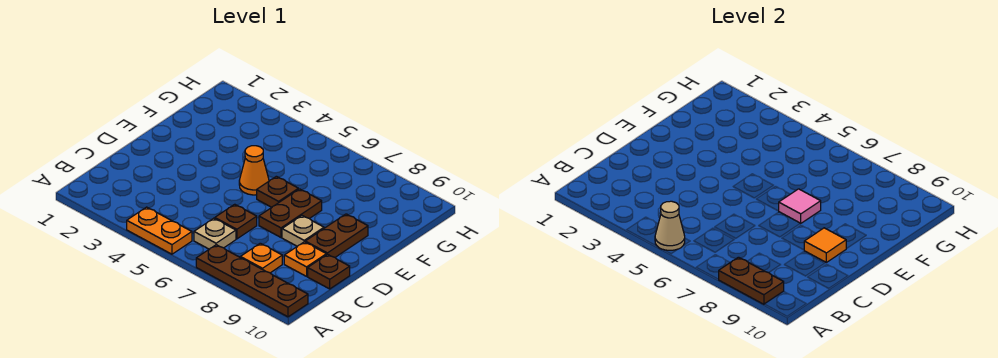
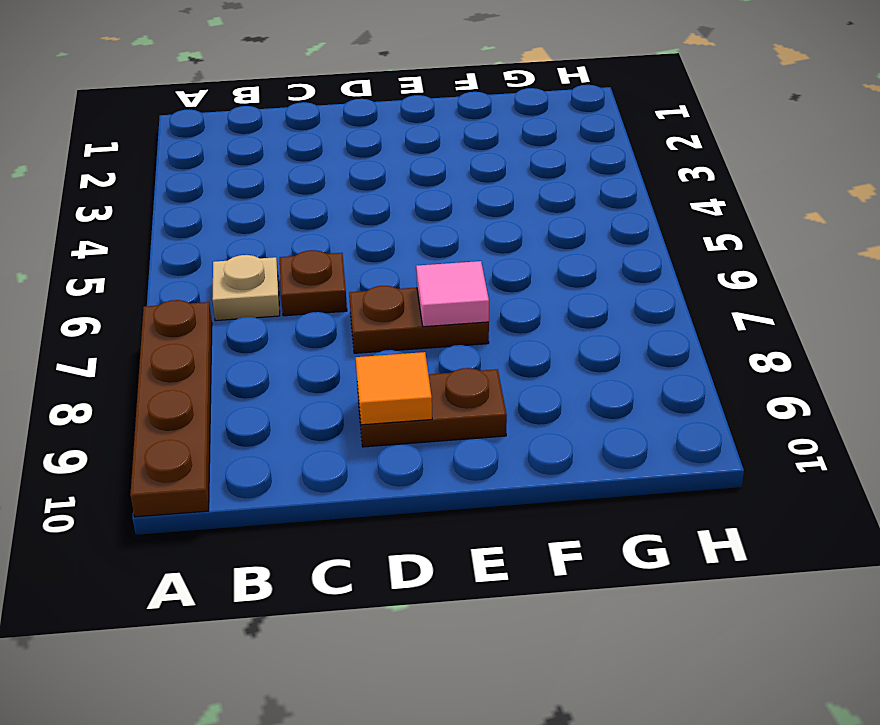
none -> orange plate A4:A5 level 1
none -> orange plate B8 level 1
none -> orange plate C9 level 1

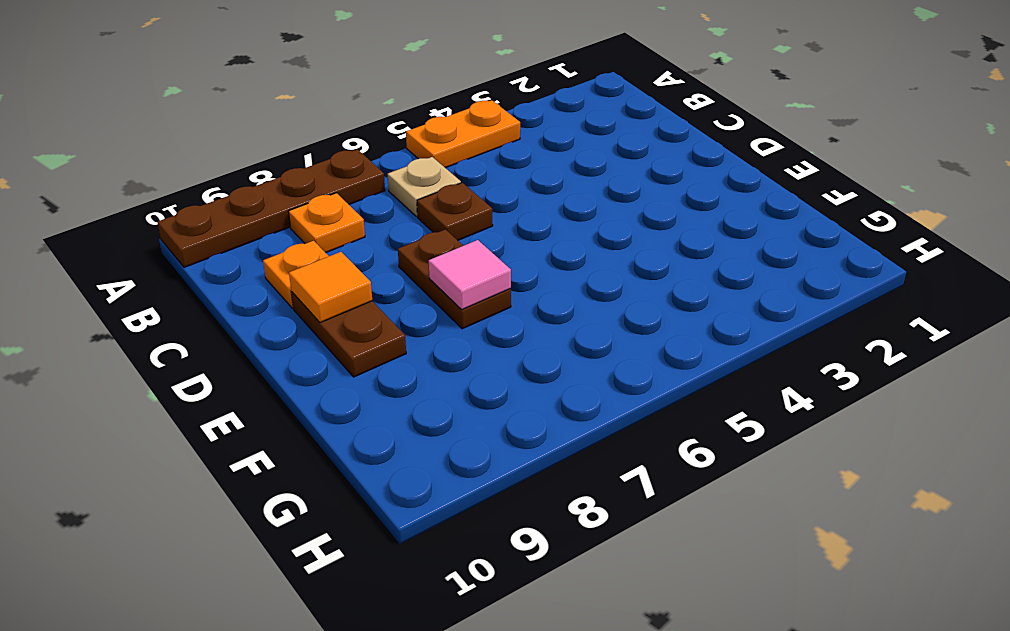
none -> brown plate C10 level 1
none -> tan plate D8 level 1
none -> orange cone E5 level 1

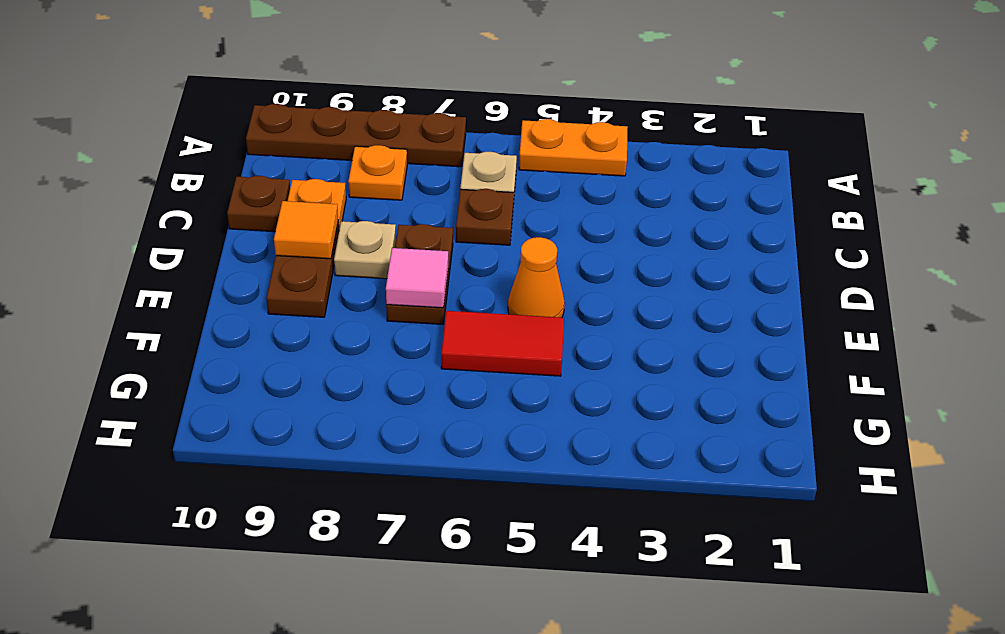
red tile F5:F6 level 1 -> none
none -> brown plate E6 level 1
none -> tan cone A5 level 2
none -> brown plate A8:A9 level 2

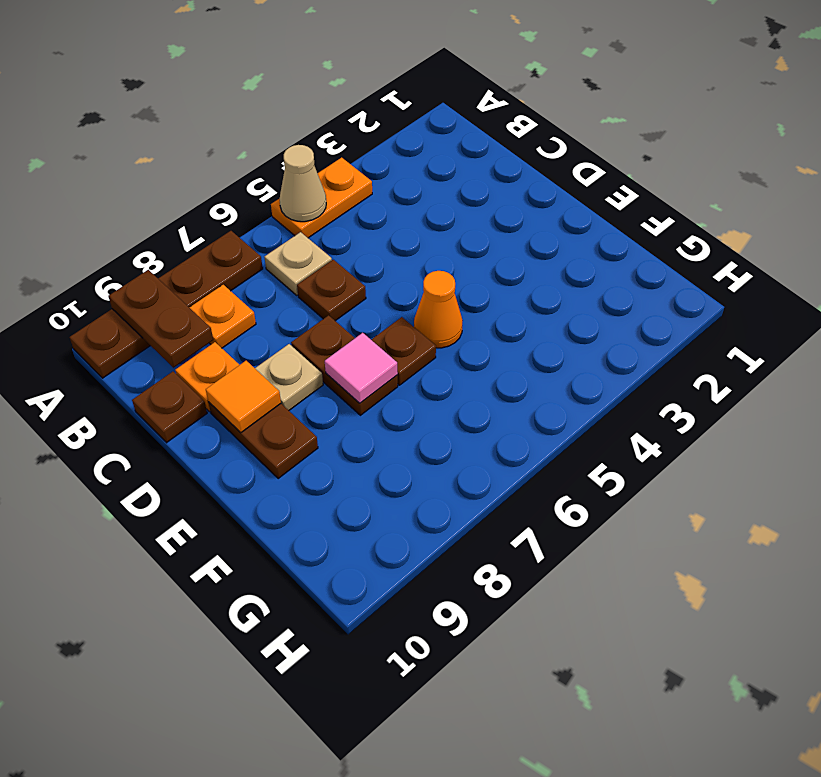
brown plate A9:B9 level 2 -> brown plate A8:A9 level 2

